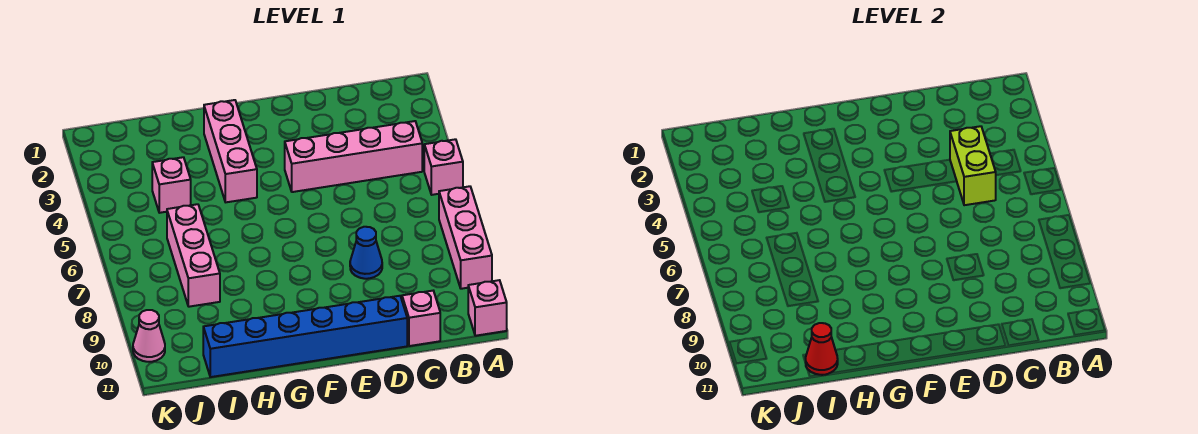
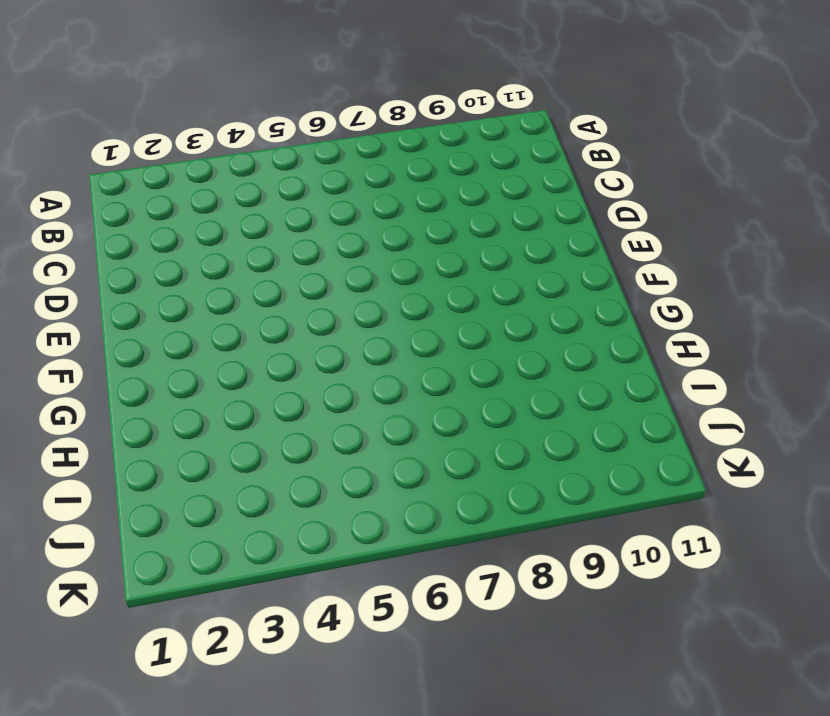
none -> pink brick A5 level 1
none -> pink brick A7:A9 level 1
none -> pink brick A11 level 1

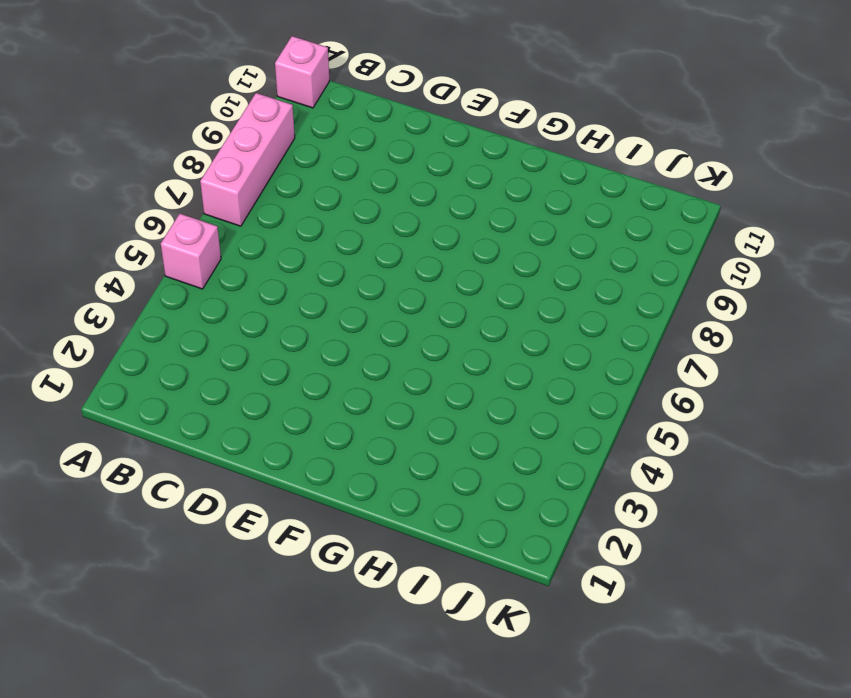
none -> pink brick B4:E4 level 1
none -> pink brick C11 level 1
none -> blue cone D8 level 1

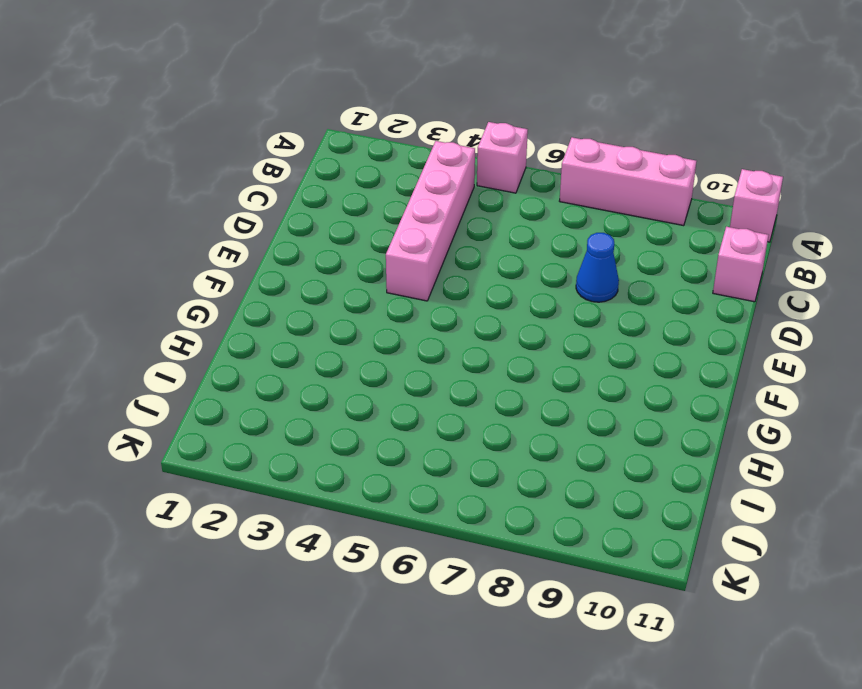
none -> blue brick D11:I11 level 1
none -> pink brick G2:G4 level 1
none -> pink brick I4 level 1

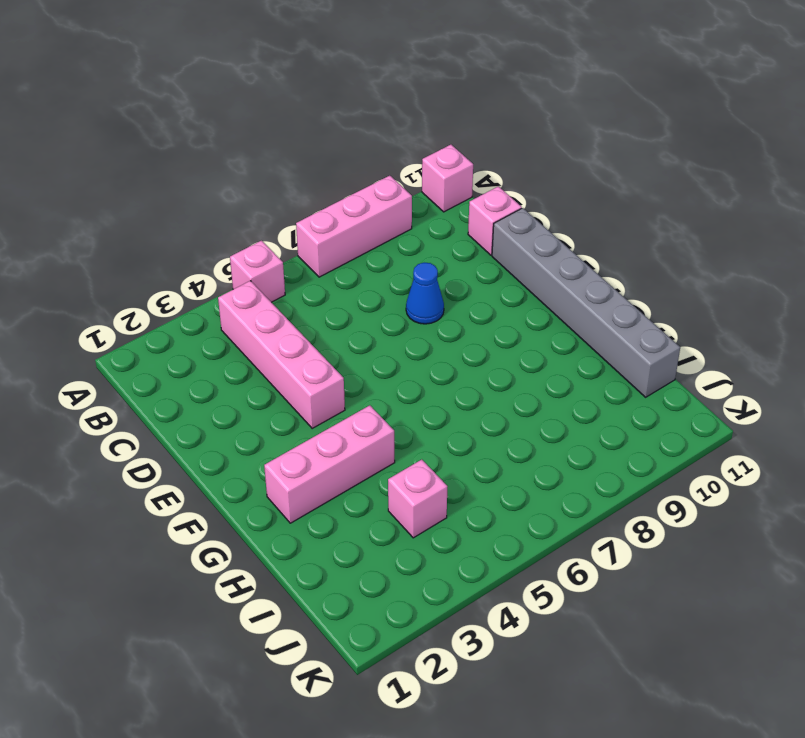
grey brick D11:I11 level 1 -> blue brick D11:I11 level 1
none -> pink brick I6:I8 level 1
none -> pink cone K10 level 1
none -> lime brick C4:C5 level 2

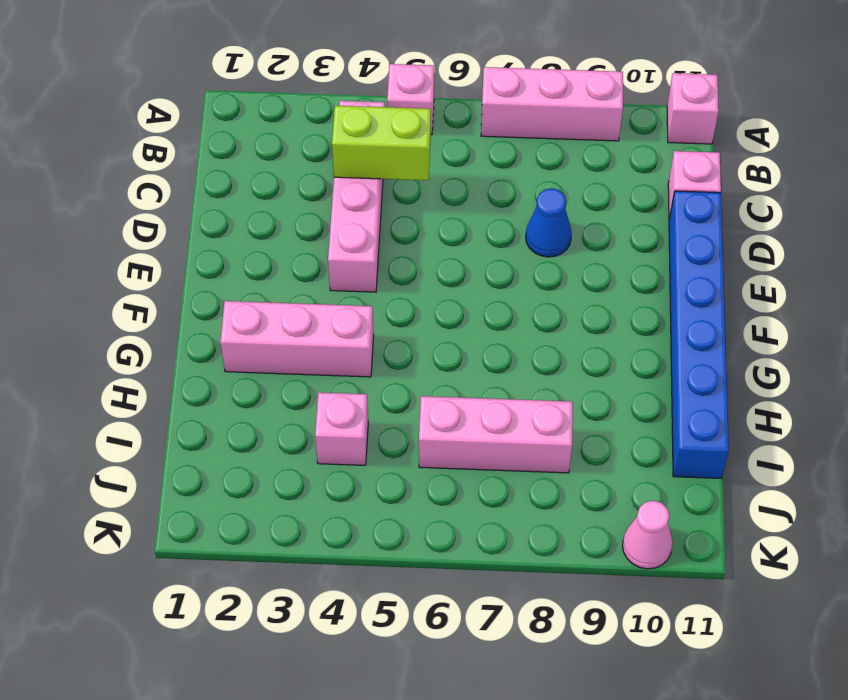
none -> red cone I11 level 2

